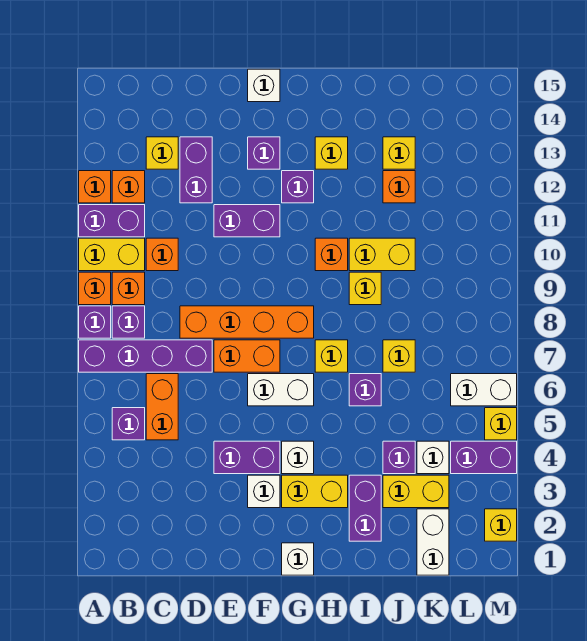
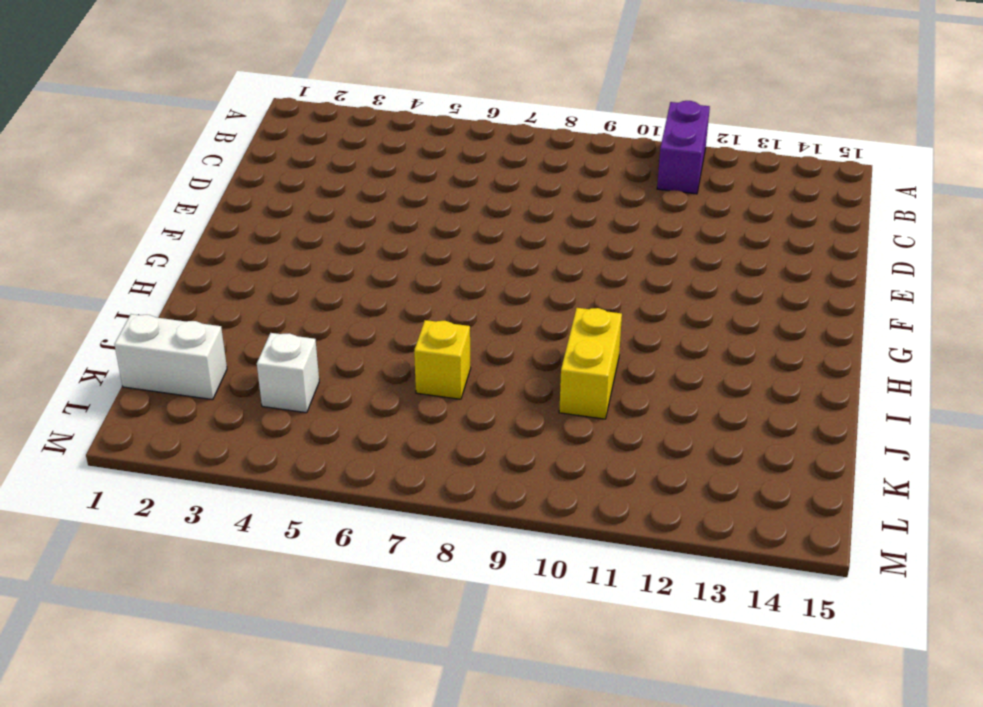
none -> purple brick A7:D7 level 1
none -> purple brick A8 level 1
none -> orange brick A9 level 1
none -> yellow brick A10:B10 level 1

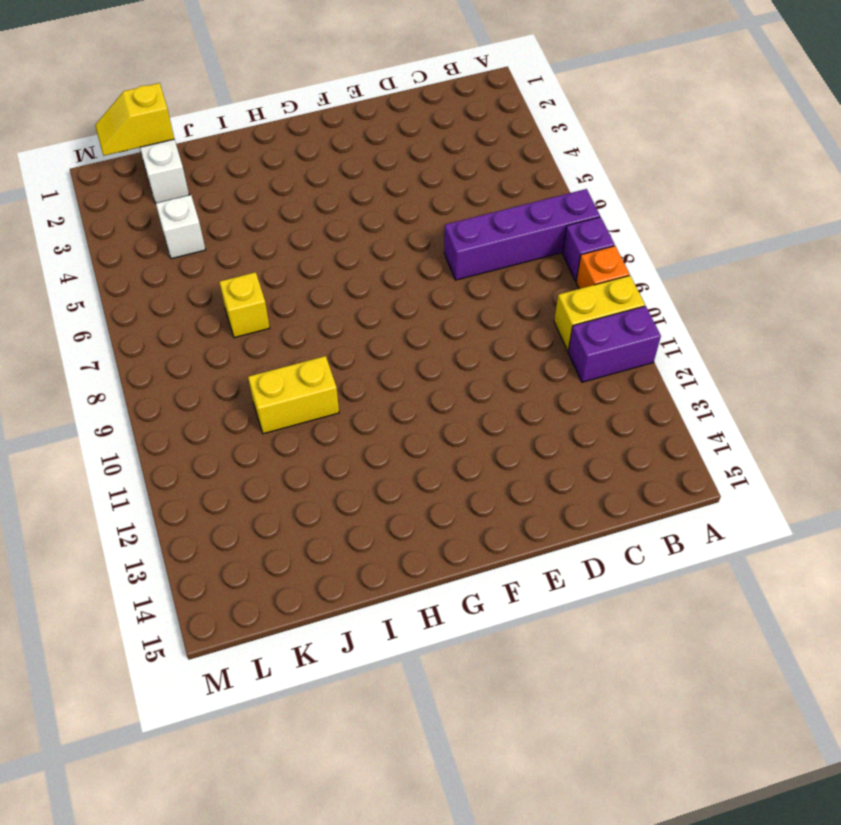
yellow slope K1:L1 level 2 top K -> none
none -> orange brick A12 level 1
none -> purple brick B5 level 1
none -> purple brick B8 level 1
none -> orange brick B9 level 1

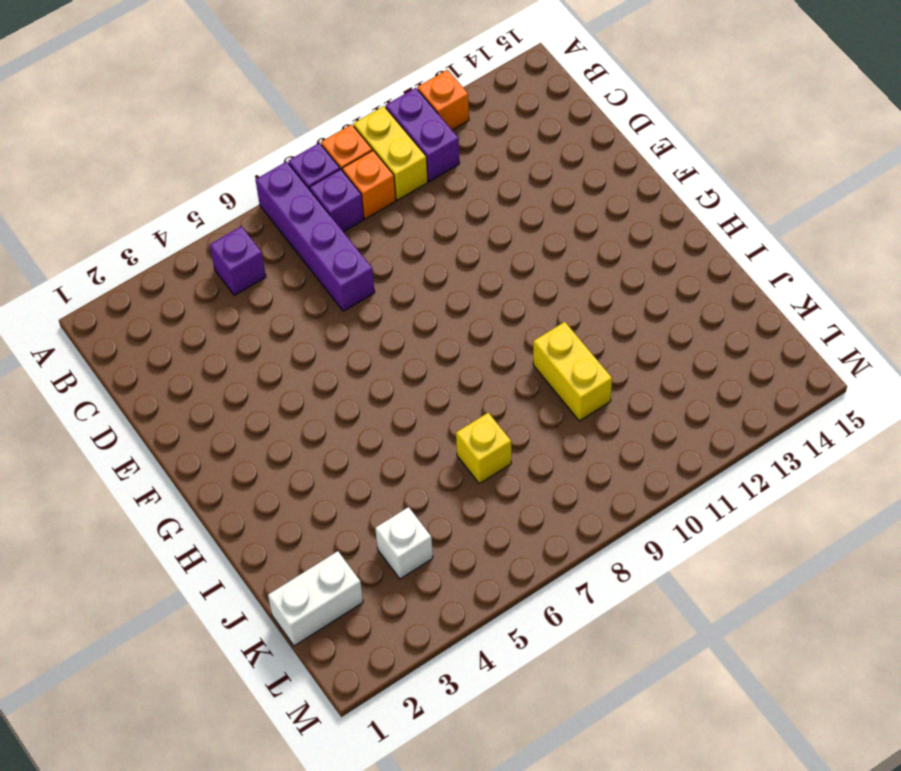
none -> orange brick B12 level 1
none -> orange brick C5:C6 level 1
none -> orange brick C10 level 1
none -> yellow brick C13 level 1

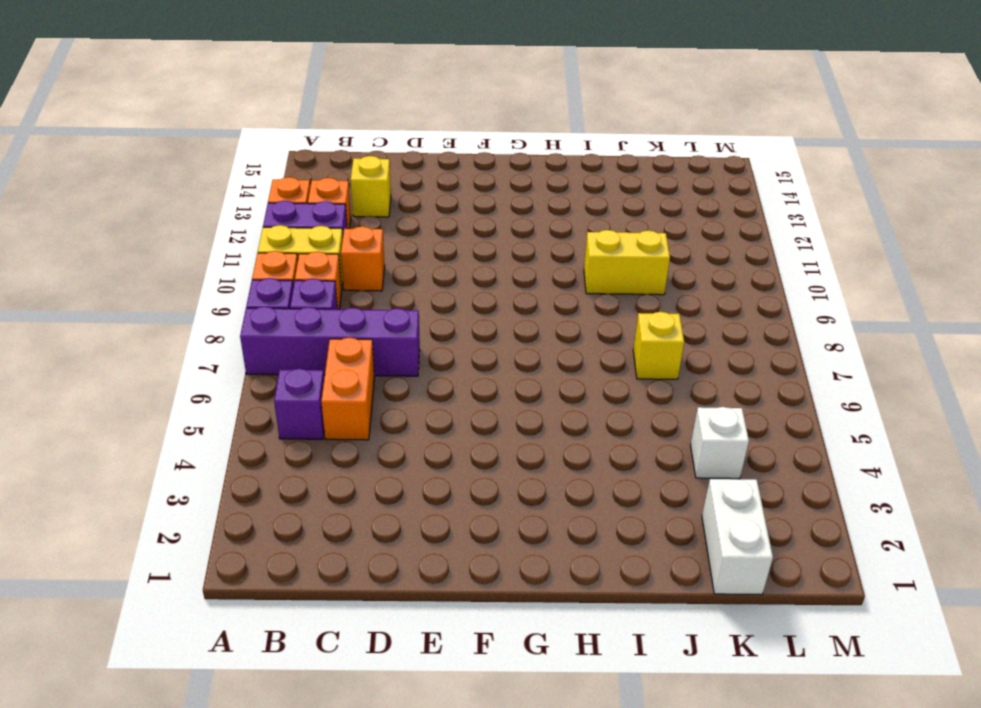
none -> orange brick D8:G8 level 1
none -> purple brick D12:D13 level 1
none -> purple brick E4:F4 level 1
none -> orange brick E7:F7 level 1

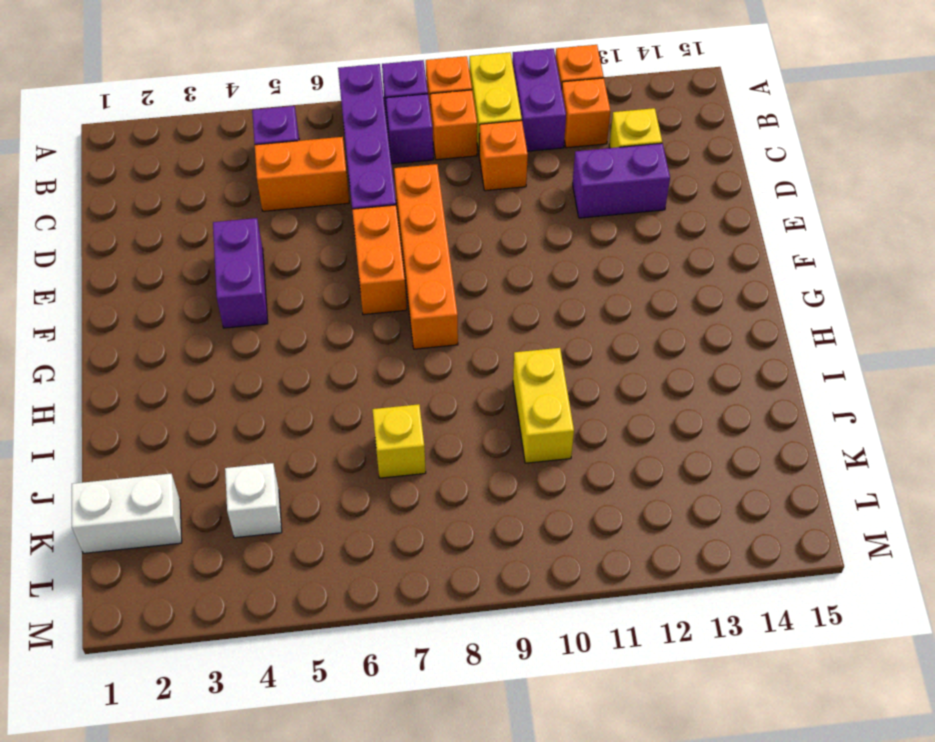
none -> purple brick E11:F11 level 1
none -> white brick F3 level 1
none -> white brick F6:G6 level 1
none -> purple brick F13 level 1

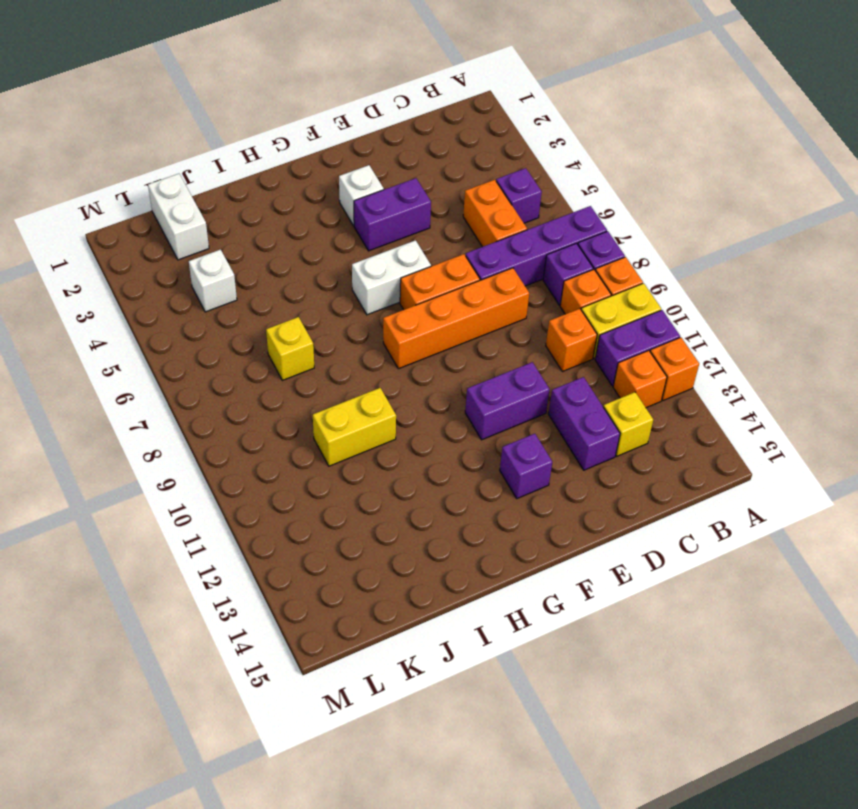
none -> white brick F15 level 1
none -> white brick G1 level 1
none -> yellow brick G3:H3 level 1
none -> white brick G4 level 1

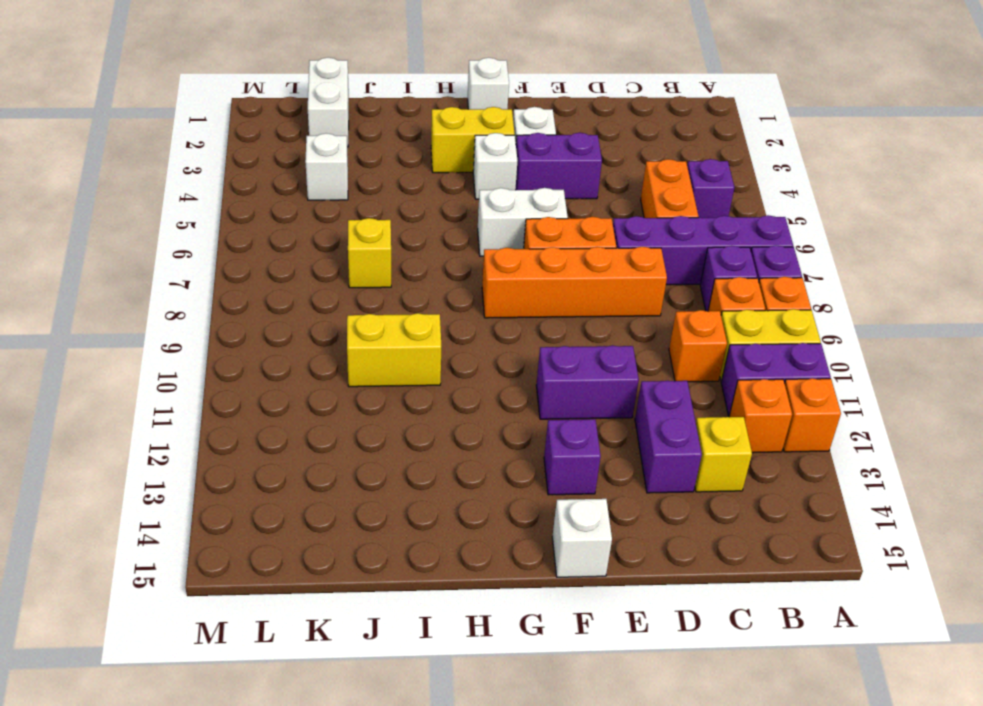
none -> purple brick G12 level 1
none -> yellow brick H7 level 1
none -> orange brick H10 level 1
none -> yellow brick H13 level 1

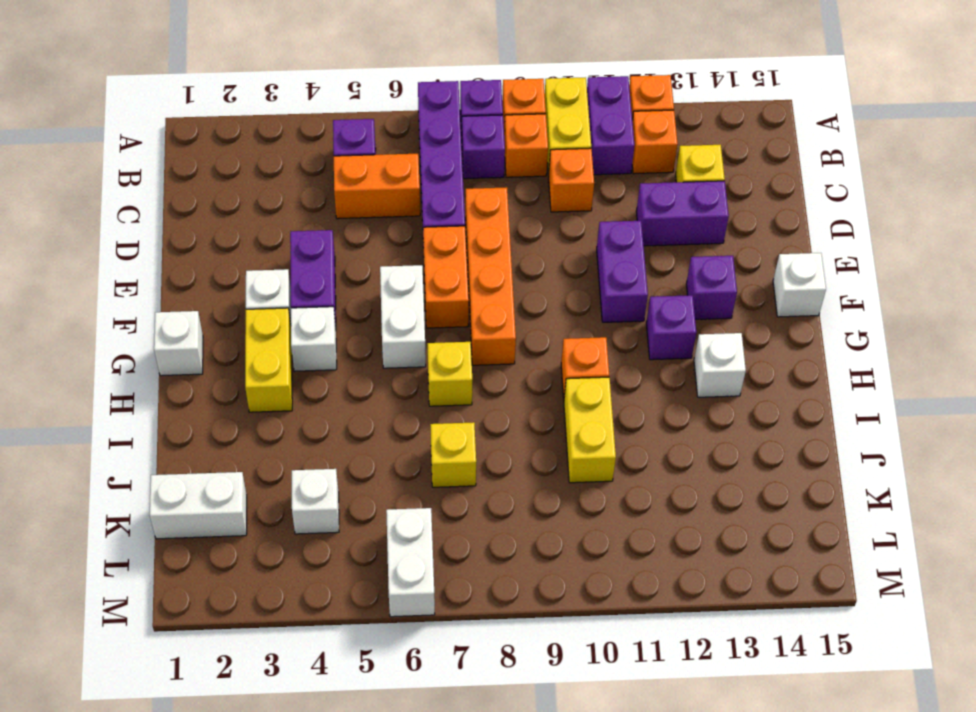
white brick H13 level 1 -> yellow brick H13 level 1
none -> purple brick I2:I3 level 1
none -> purple brick I6 level 1
none -> yellow brick I9 level 1
none -> yellow brick J3:K3 level 1

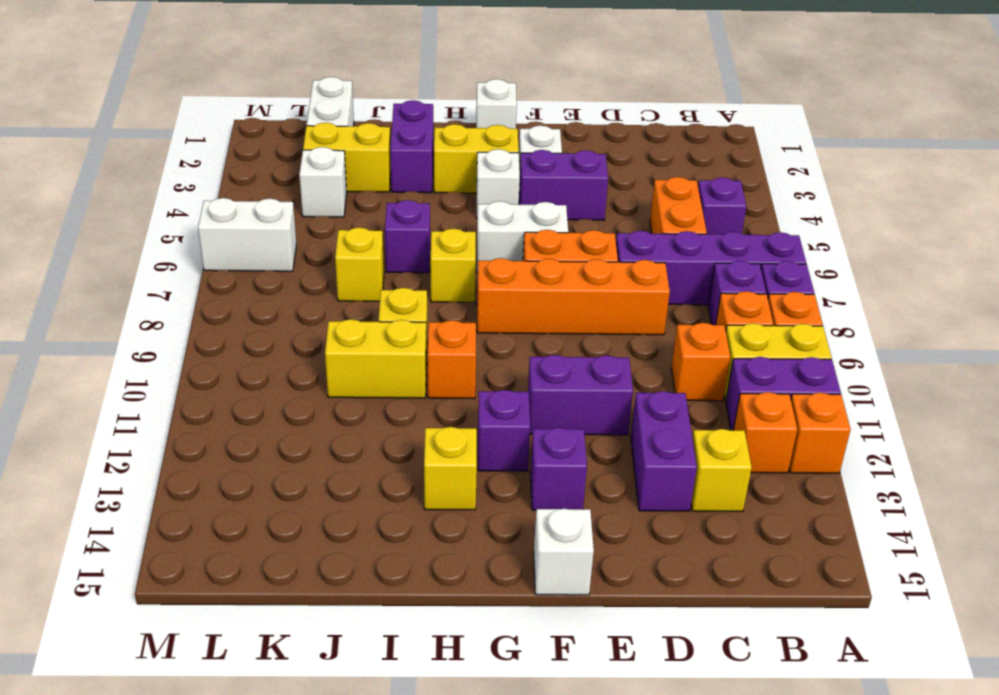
none -> purple brick J4 level 1
none -> orange brick J12 level 1
none -> yellow brick J13 level 1
none -> purple brick L4:M4 level 1

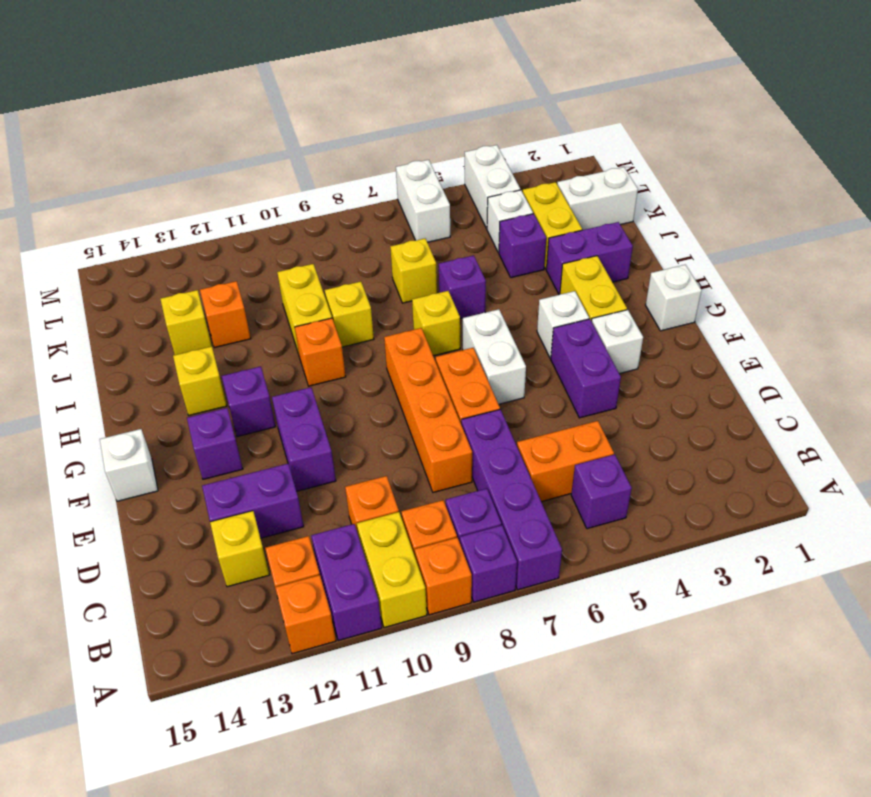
white brick L4:M4 level 1 -> purple brick L4:M4 level 1
none -> yellow brick M2 level 1
none -> yellow brick M5 level 1

